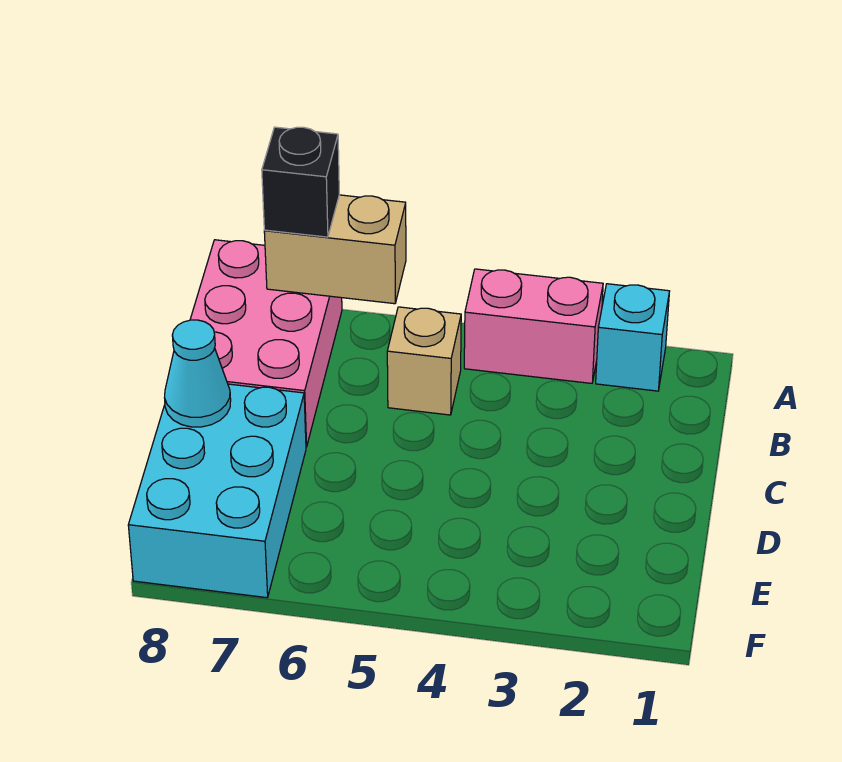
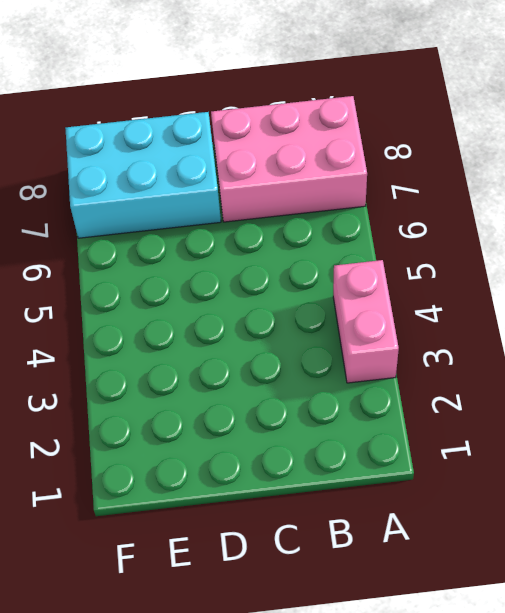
none -> cyan brick A2 level 1
none -> tan brick B5 level 1

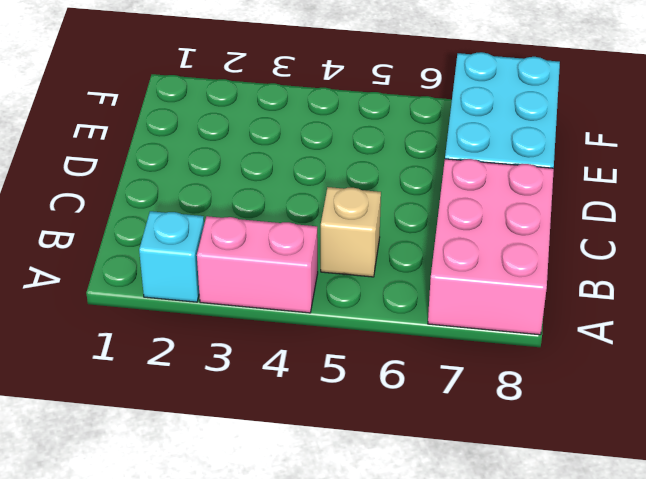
none -> tan brick A6:A7 level 2
none -> cyan cone D8 level 2

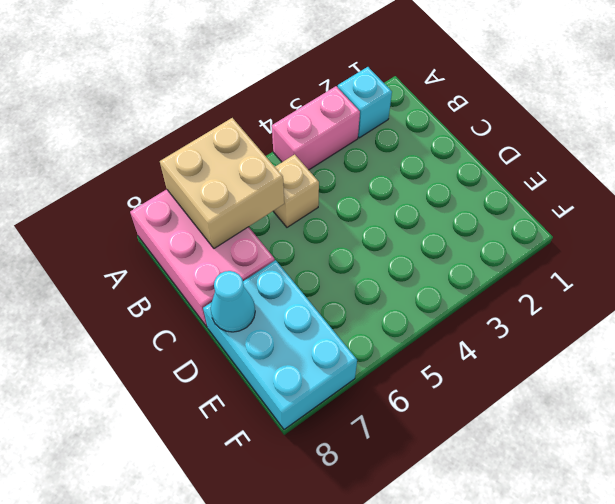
tan brick A6:B7 level 2 -> tan brick A6:A7 level 2
none -> black brick A7 level 3

